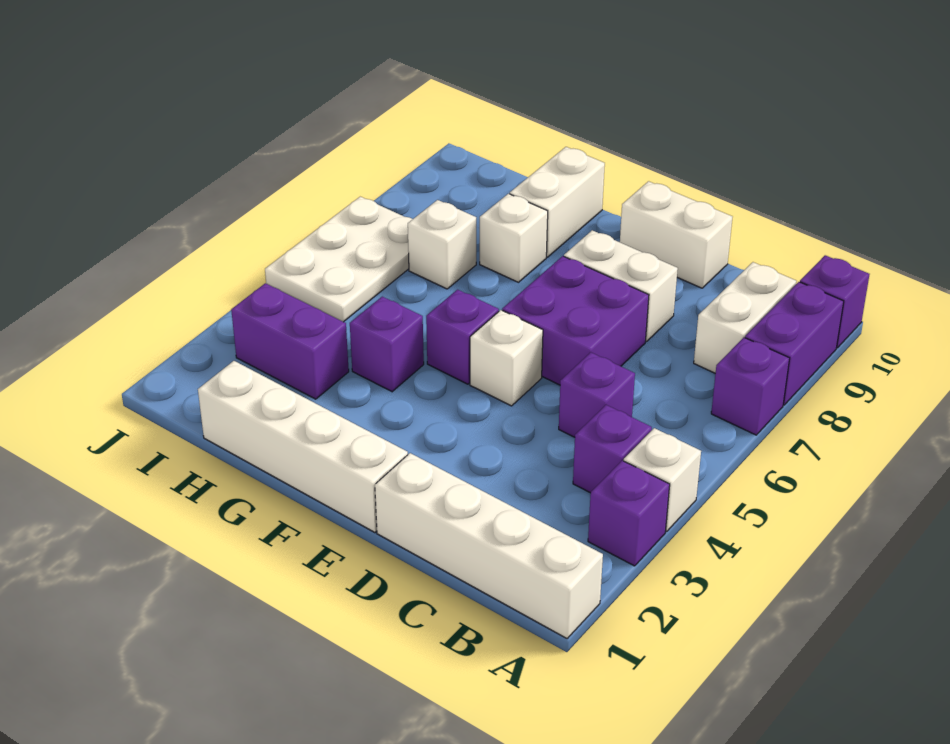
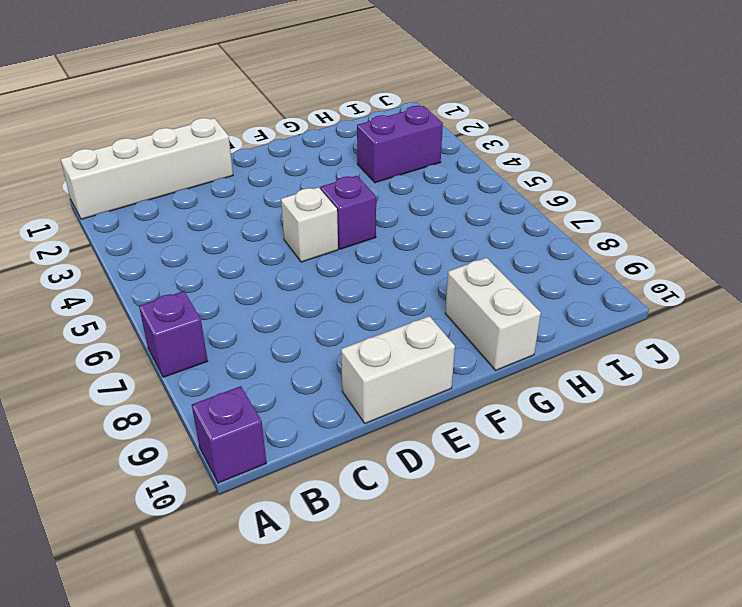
none -> purple brick A3 level 1
none -> white brick A4 level 1
none -> purple brick A8:A9 level 1

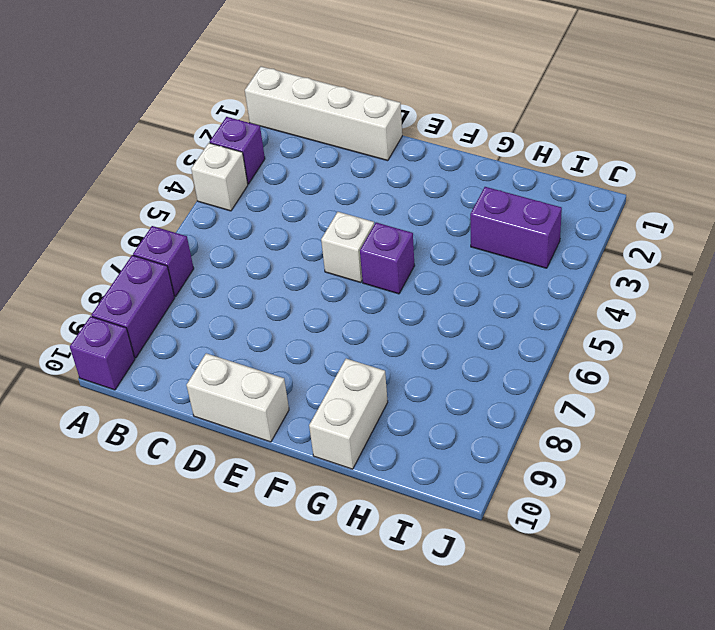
none -> purple brick B4 level 1
none -> white brick B8:B9 level 1
none -> purple brick C5 level 1

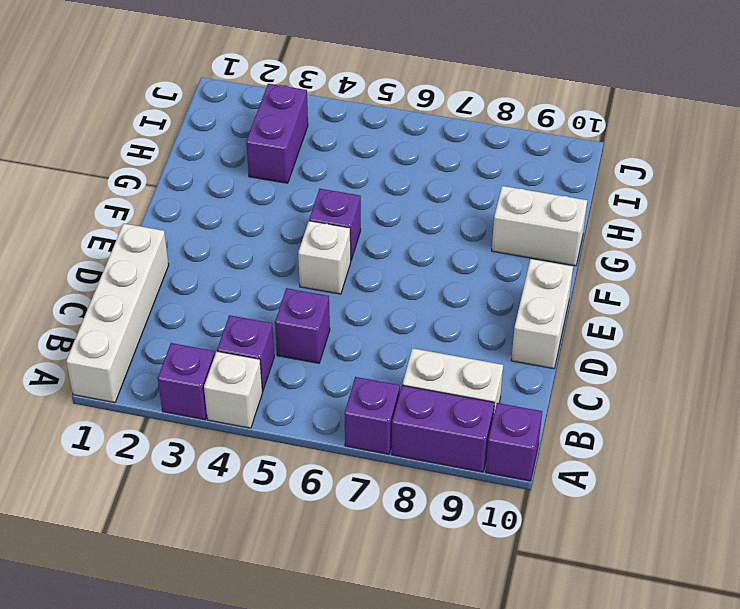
none -> purple brick D6:E7 level 1
none -> white brick D8:E8 level 1
none -> white brick E1:H1 level 1

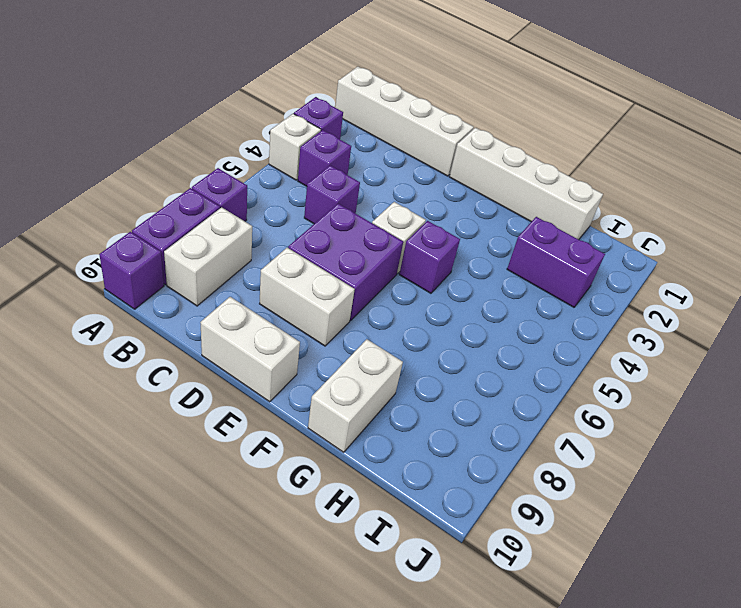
none -> purple brick G4 level 1
none -> white brick G8 level 1
none -> white brick H7 level 1

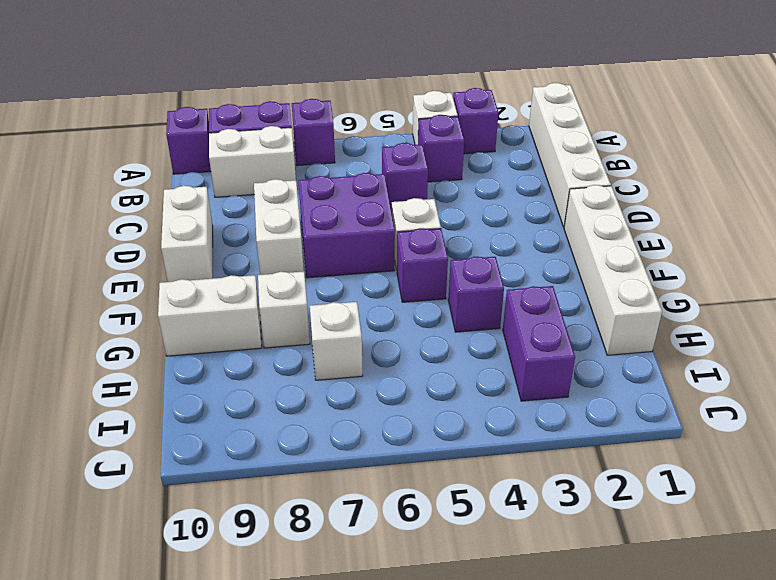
none -> white plate I5:J7 level 1

